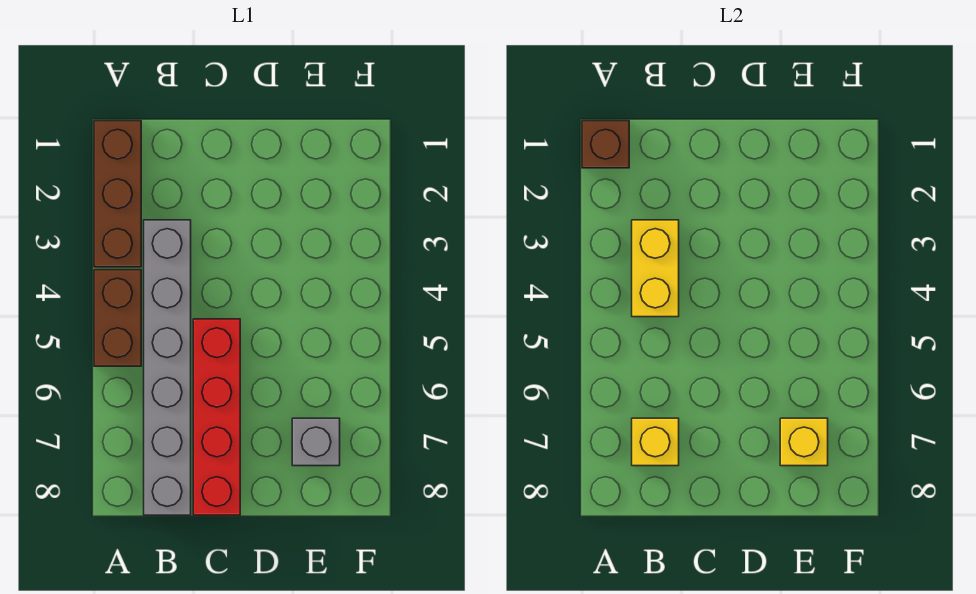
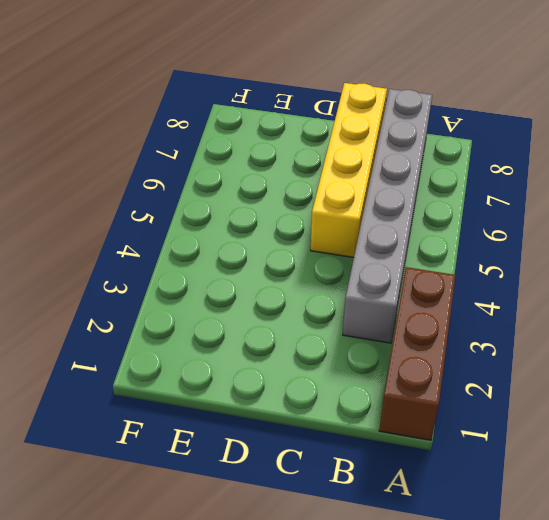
yellow brick C5:C8 level 1 -> red brick C5:C8 level 1
none -> brown brick A4:A5 level 1
none -> grey brick E7 level 1

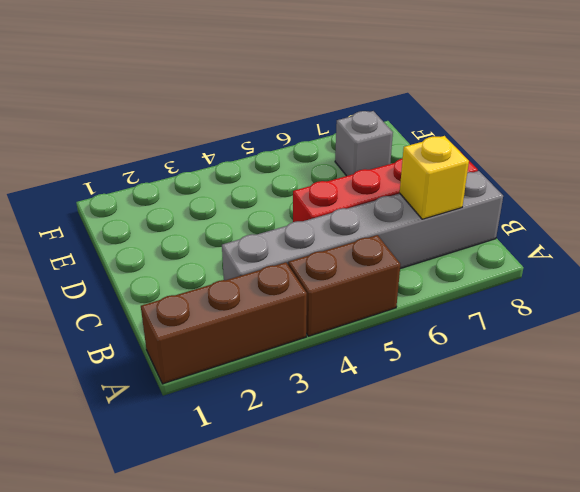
none -> brown brick A1 level 2
none -> yellow brick B3:B4 level 2

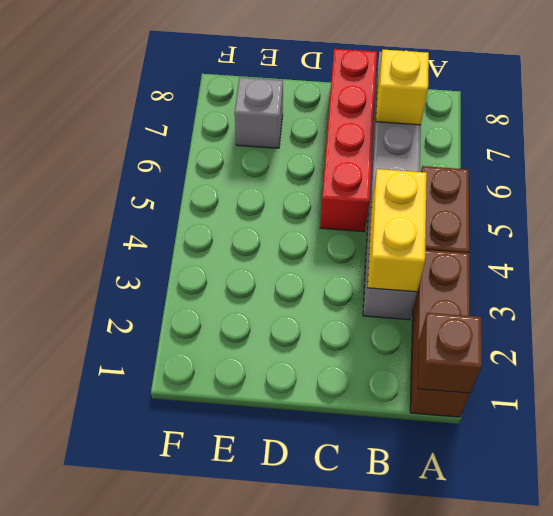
none -> yellow brick E7 level 2

